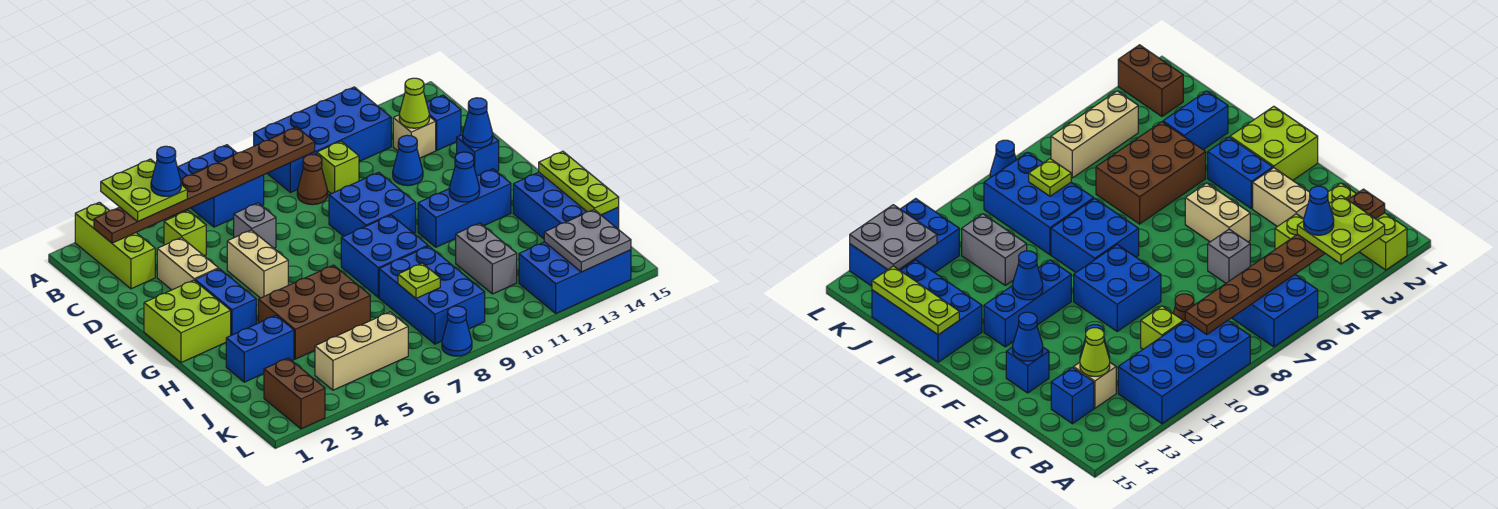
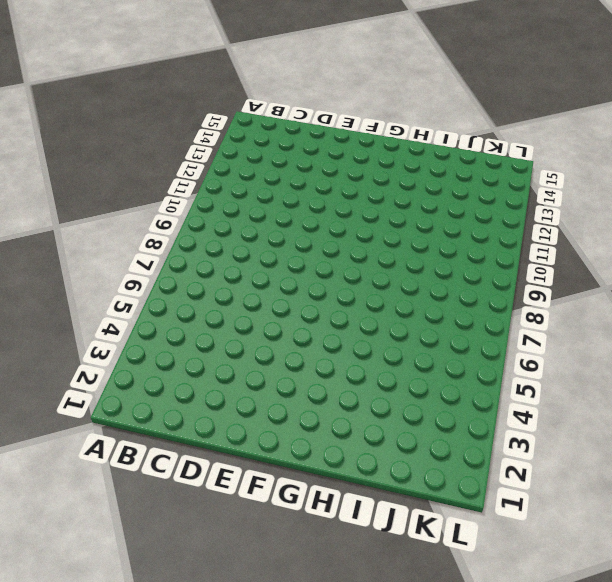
none -> lime brick A2:C2 level 1
none -> blue brick A6:B7 level 1
none -> blue brick A9:B12 level 1
none -> lime brick C4 level 1

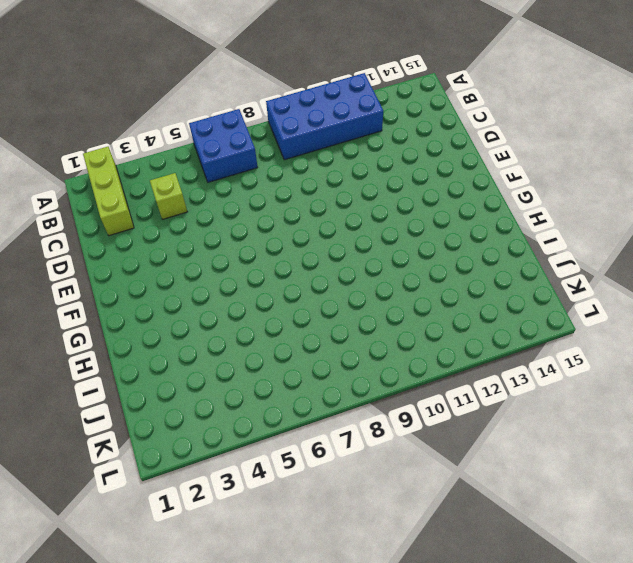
none -> brown cone C9 level 1
none -> lime brick C10 level 1
none -> tan brick C13 level 1
none -> blue brick C14 level 1

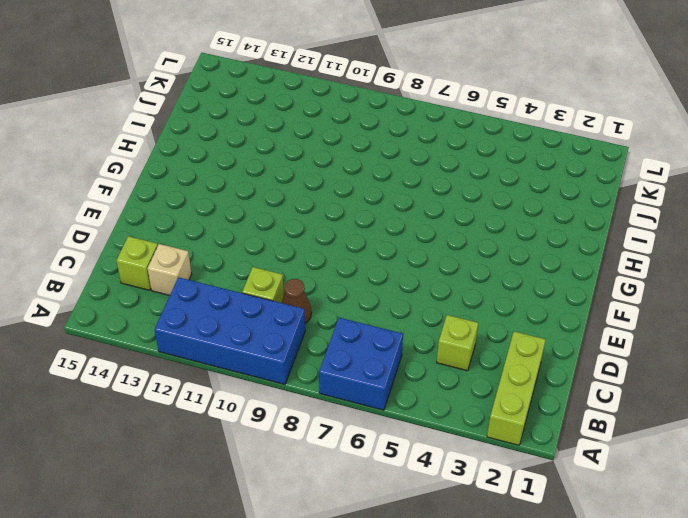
lime brick C14 level 1 -> blue brick C14 level 1
none -> tan brick D3:E3 level 1
none -> grey brick D6 level 1
none -> blue cone D12 level 1
none -> tan brick E5:F5 level 1

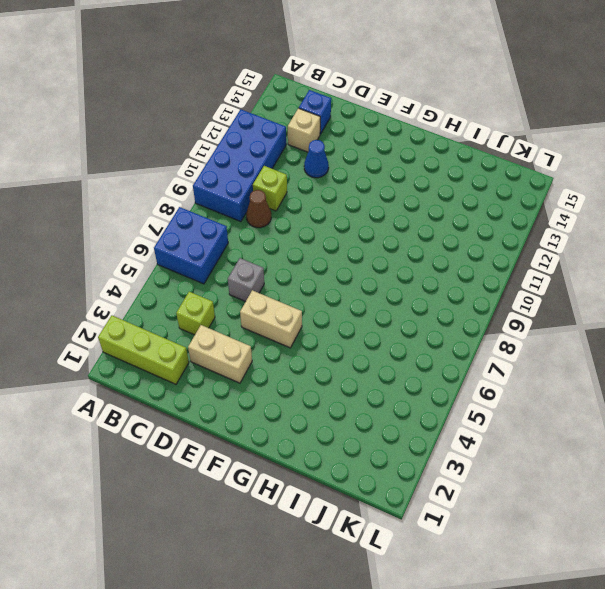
none -> blue brick E9:F10 level 1
none -> blue brick E14 level 1
none -> lime brick F1:G2 level 1
none -> blue brick F3:G3 level 1

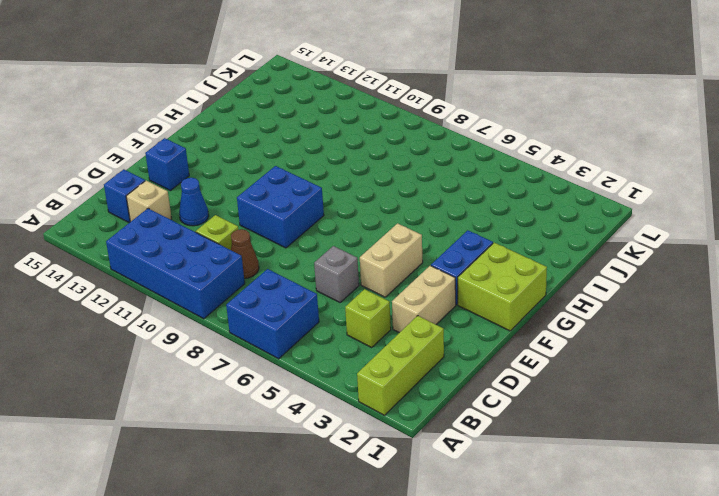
none -> blue brick G8:H9 level 1
none -> blue brick G11:G13 level 1
none -> brown brick H4:I6 level 1
none -> blue brick H14:J15 level 1

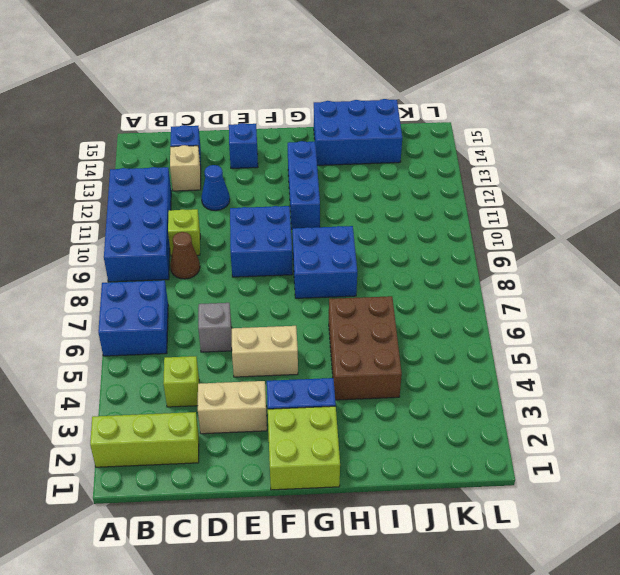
none -> blue brick I2:I3 level 1
none -> blue brick I8:K9 level 1
none -> grey brick I11:J11 level 1
none -> brown brick K2:L2 level 1

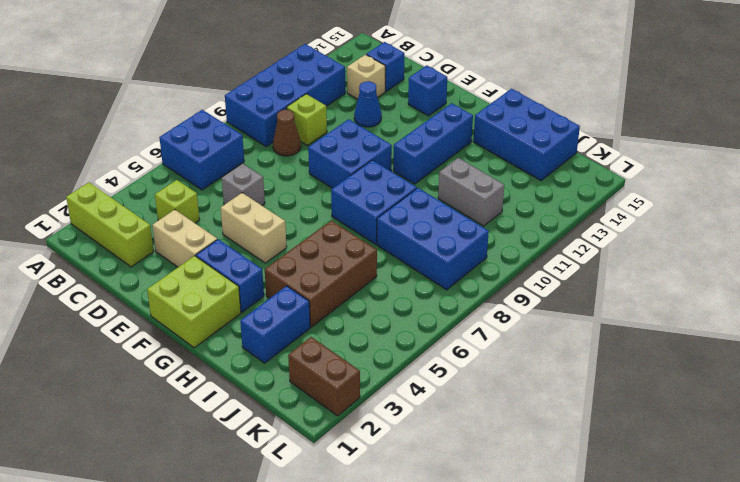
none -> tan brick K4:K6 level 1
none -> blue brick K12:L14 level 1
none -> blue cone L8 level 1
none -> brown plate B2:B9 level 2

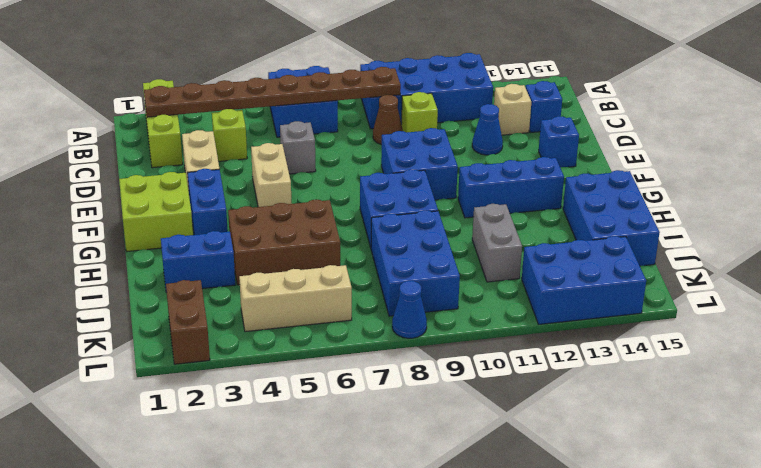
none -> lime cone C13 level 2
none -> blue cone E14 level 2
none -> blue cone G12 level 2
none -> lime plate H15:J15 level 2

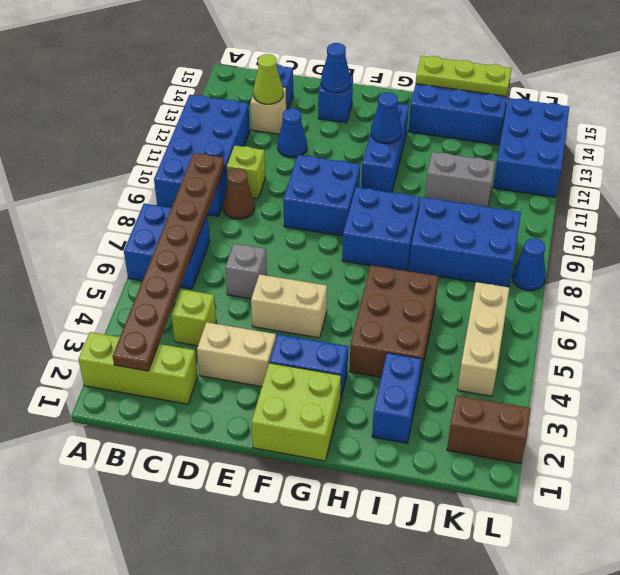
none -> lime plate J8 level 2
none -> grey plate K13:L14 level 2
none -> lime plate A3:B4 level 3
none -> blue cone B4 level 4

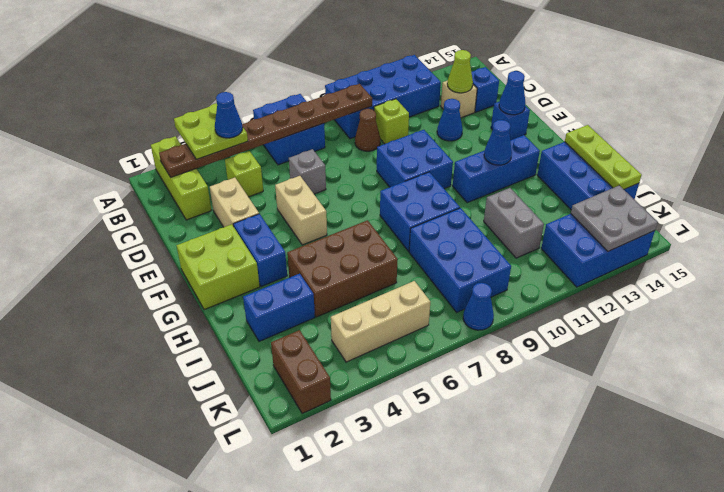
none -> lime plate J8 level 2

